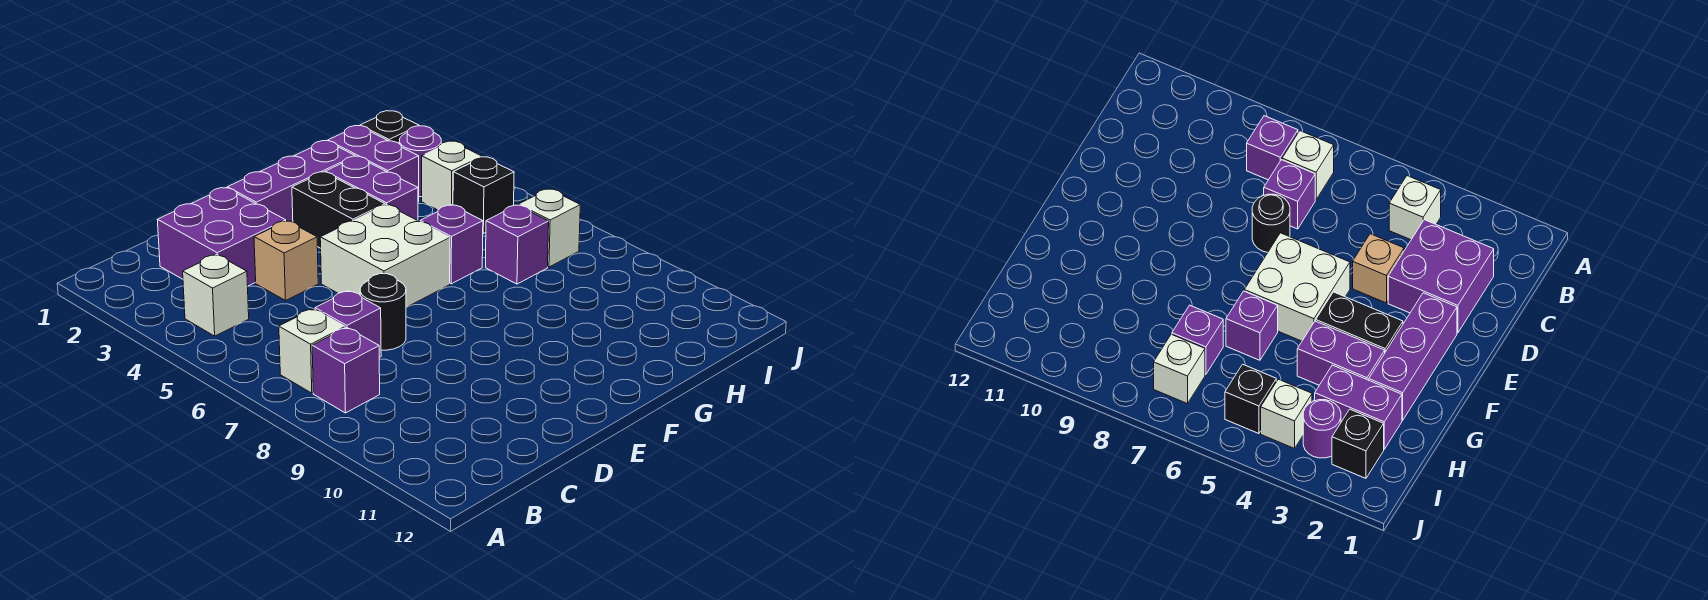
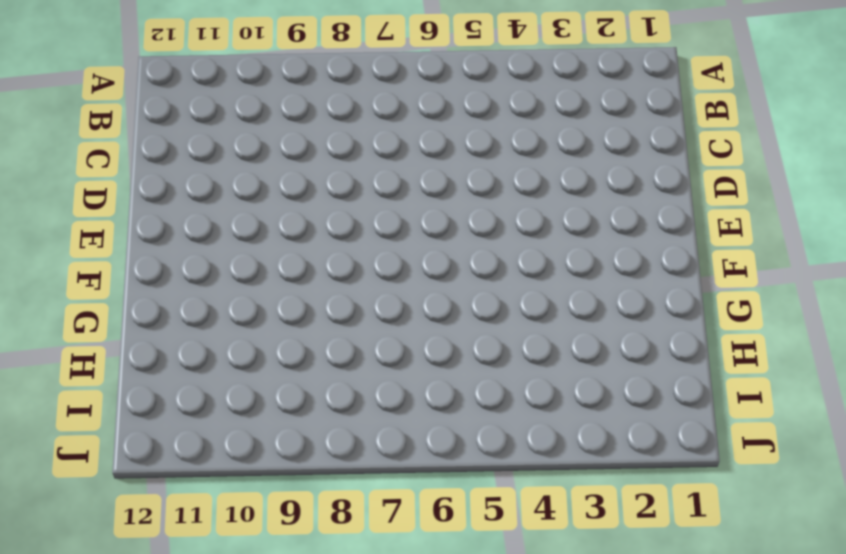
none -> white brick B4 level 1
none -> white brick B7 level 1
none -> purple brick B8 level 1

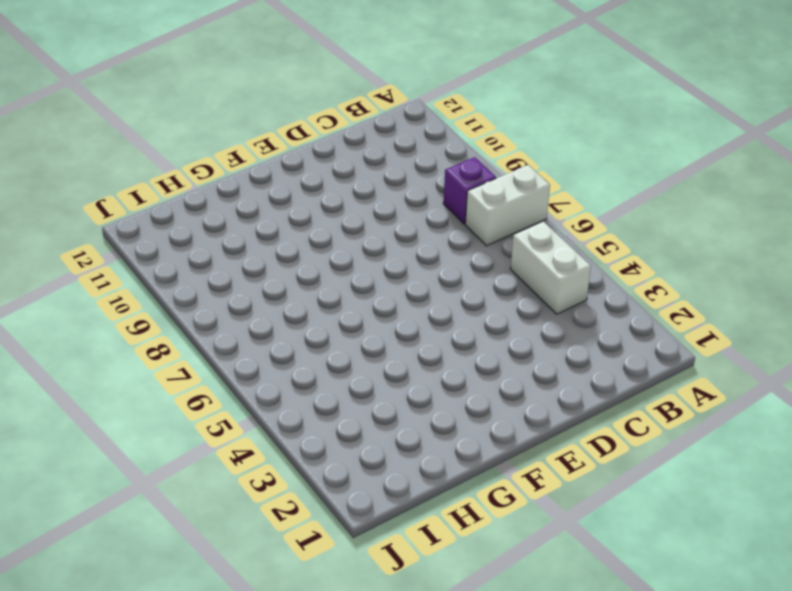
white brick A7:B7 level 1 -> white brick B7 level 1
white brick B4:B5 level 1 -> white brick B4 level 1
none -> purple brick C2:D3 level 1
none -> purple brick C7 level 1
none -> tan brick D4 level 1

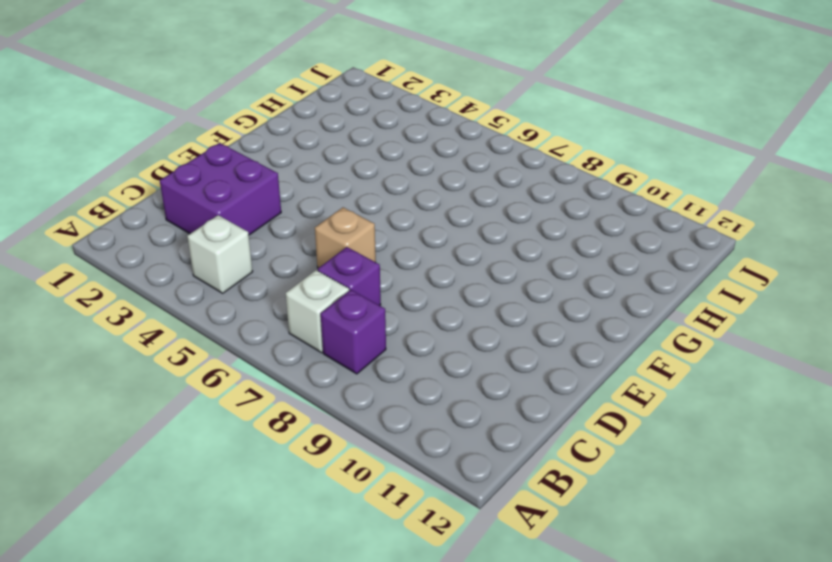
tan brick D6 level 1 -> tan brick D4 level 1
none -> black round brick D7 level 1
none -> purple brick E2:G2 level 1
none -> white brick E5:F6 level 1

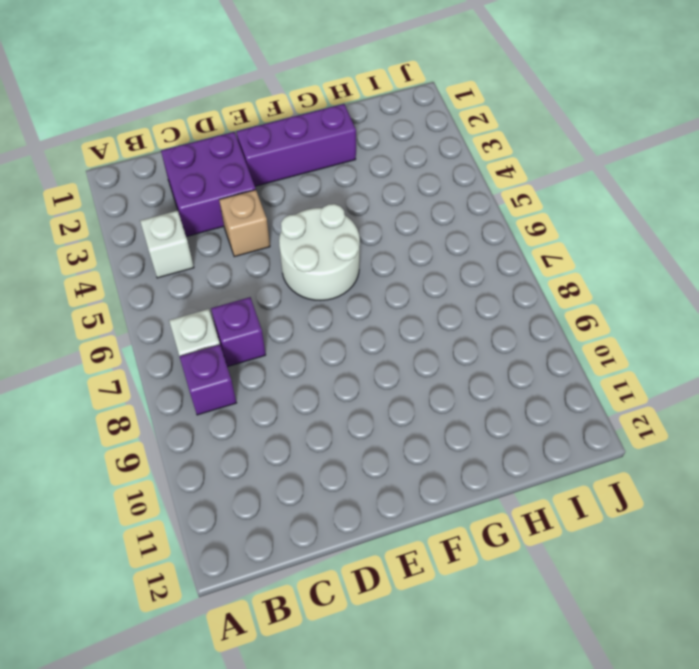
white round brick E5:F6 level 1 -> white brick E5:F6 level 1
none -> black round brick D7 level 1
none -> black brick F3:F4 level 1
none -> purple brick G3:G4 level 1

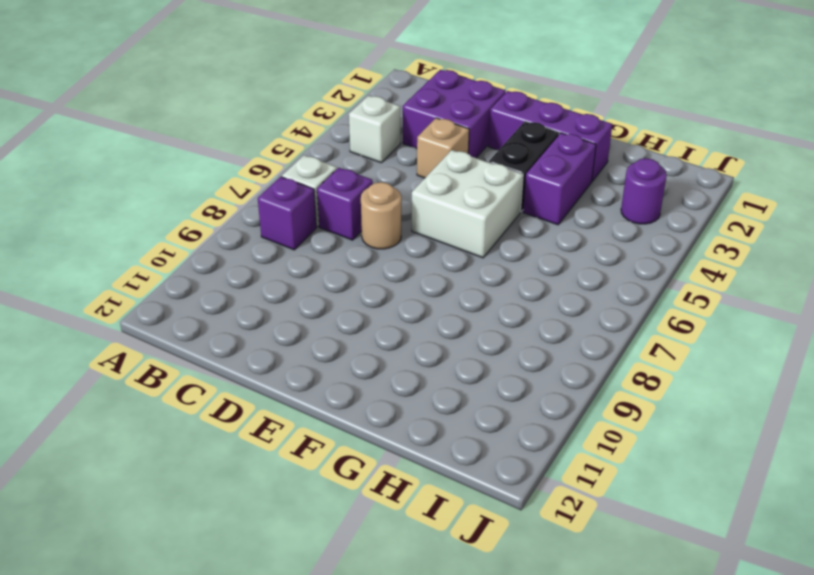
tan round brick D7 level 1 -> black round brick D7 level 1
none -> purple brick G6 level 1
none -> purple brick H2:H3 level 1
none -> purple brick H7 level 1

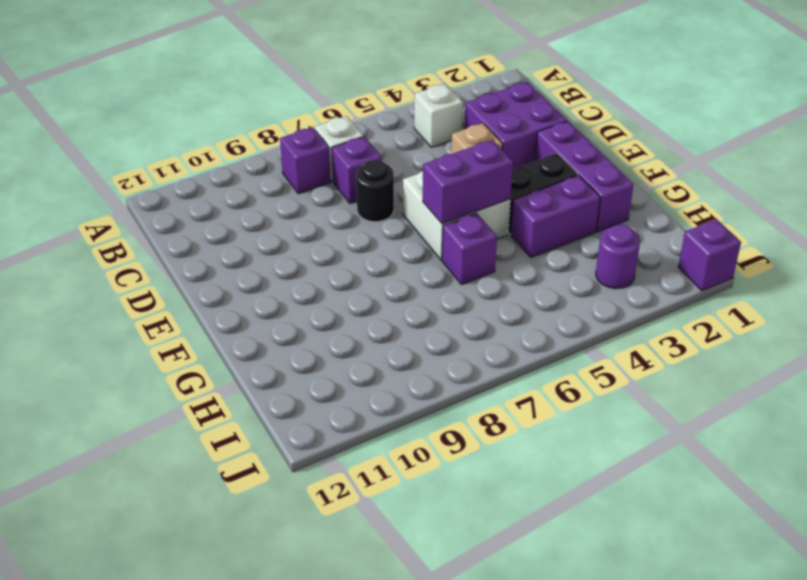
purple brick F5:F6 level 2 -> purple brick H2:H3 level 1
purple brick J1 level 1 -> purple brick H7 level 1
none -> black brick I2 level 1
none -> white brick I4 level 1
none -> black brick I5 level 1

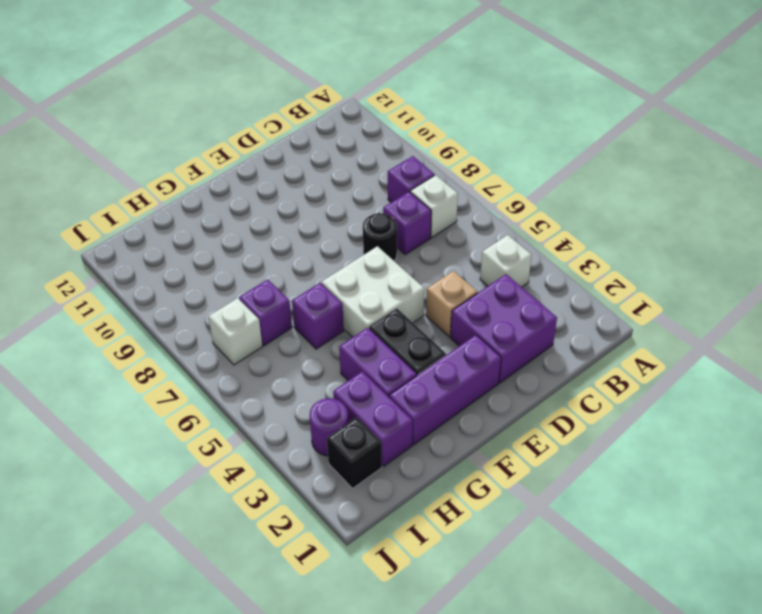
none -> white brick I4 level 1
none -> black brick I5 level 1

